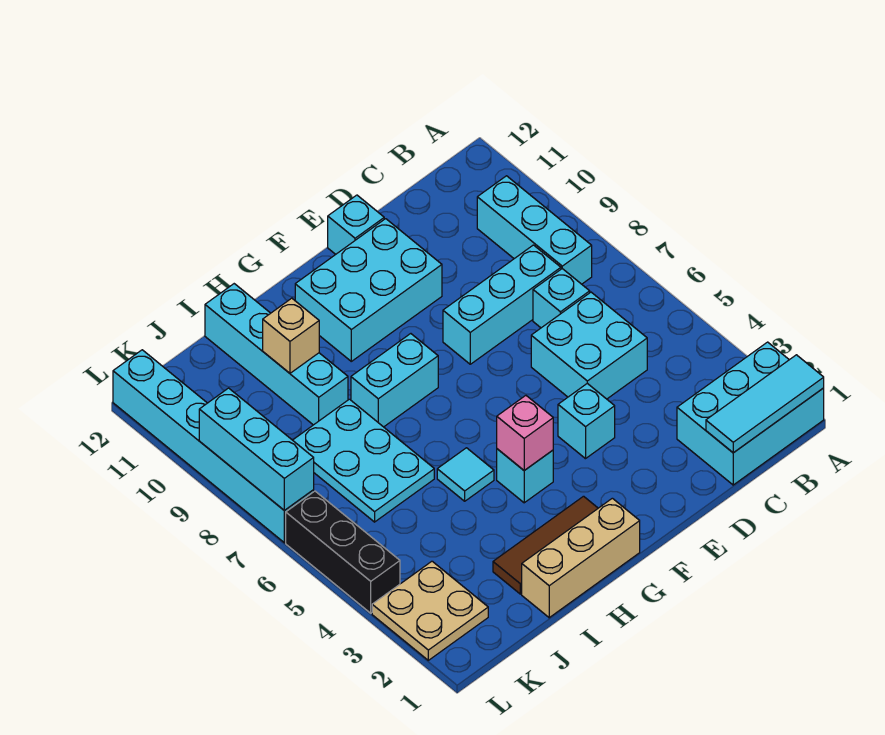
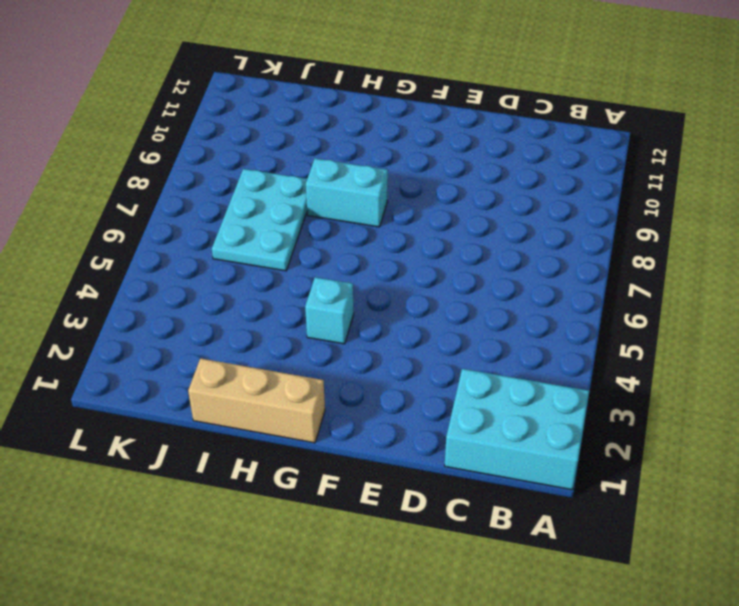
none -> cyan brick B8:B10 level 1
none -> cyan brick C5:D6 level 1
none -> cyan brick C7 level 1

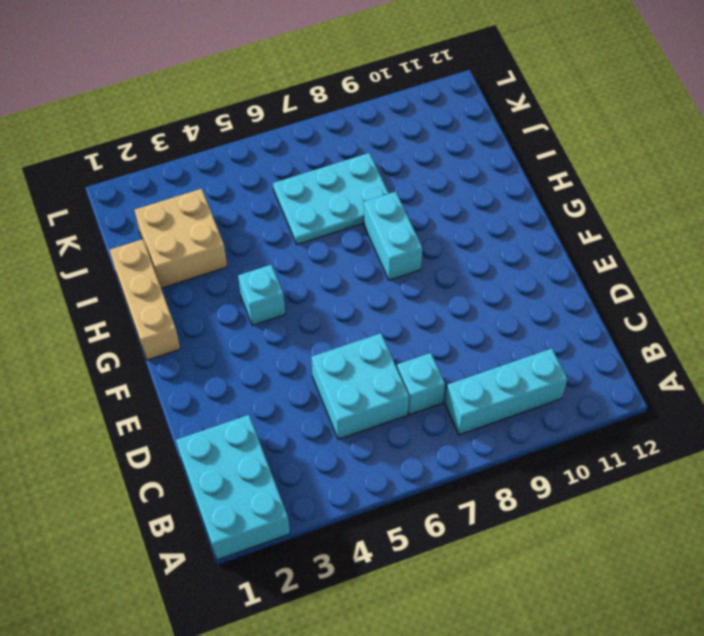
tan brick I2:J3 level 1 -> brown tile G2:I2 level 1
none -> cyan brick C8:E8 level 1
none -> cyan brick E4 level 1
none -> cyan brick E10:G11 level 1

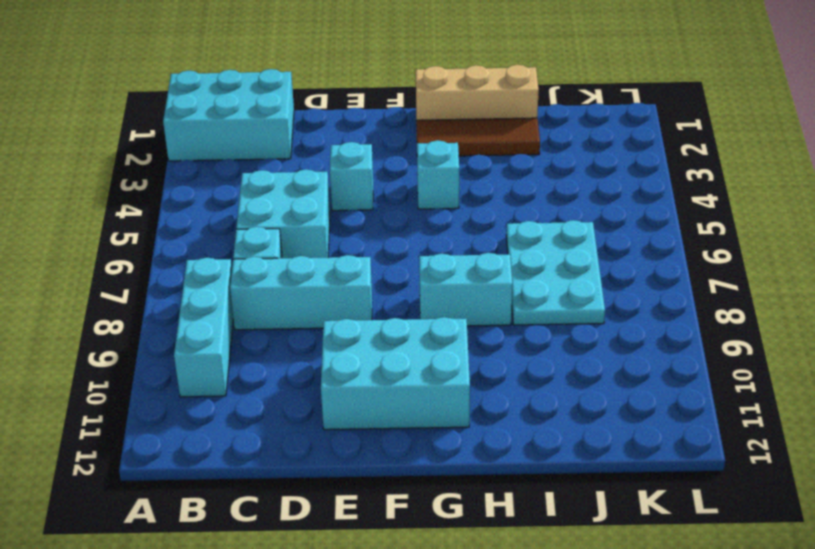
none -> cyan brick E12 level 1
none -> cyan tile H5 level 1
none -> cyan brick I9:I12 level 1

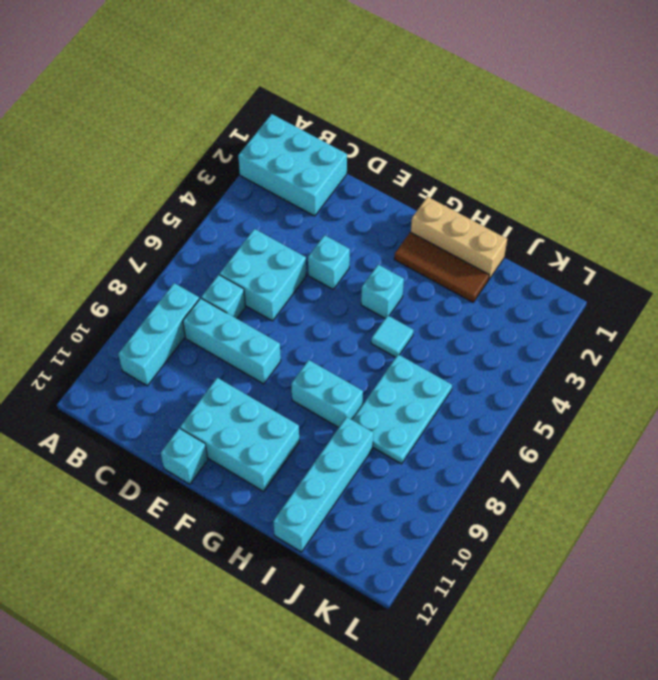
none -> tan plate K2:L3 level 1
none -> black brick L4:L6 level 1
none -> cyan brick L7:L12 level 1

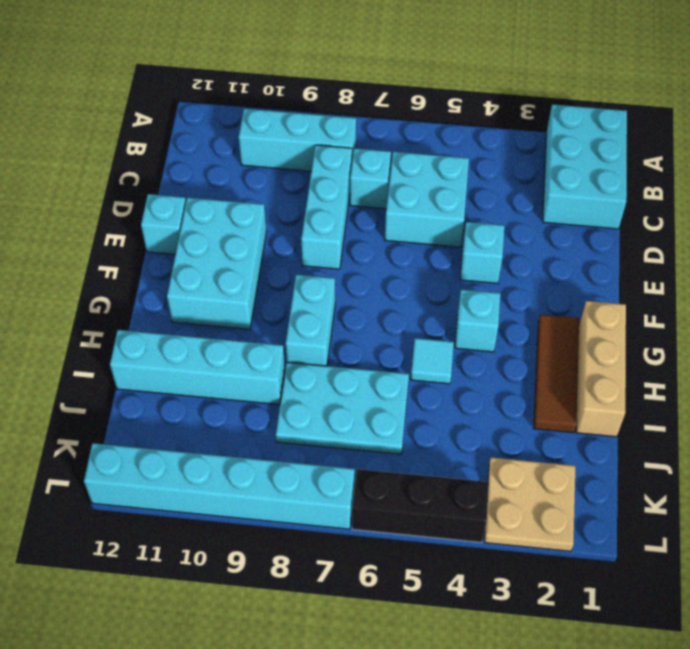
none -> cyan tile A1:C1 level 2
none -> pink brick G4 level 2
none -> tan brick I10 level 2

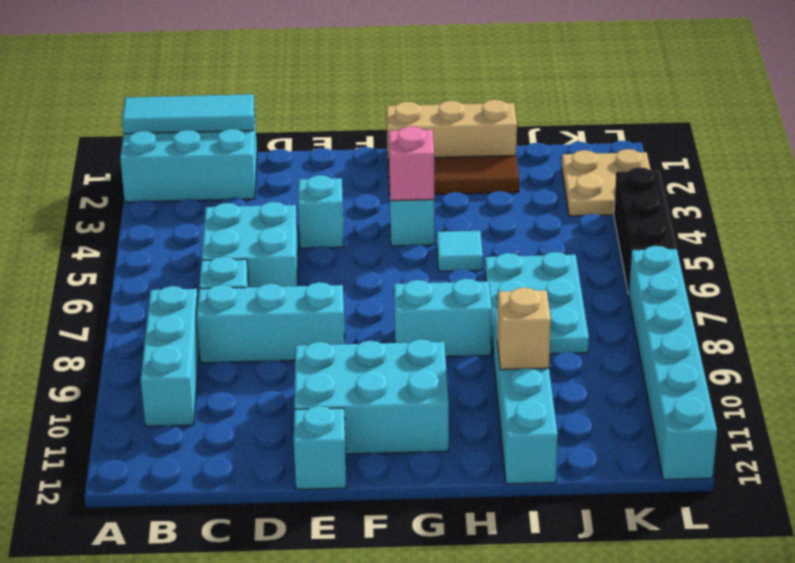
none -> cyan brick L7:L9 level 2

